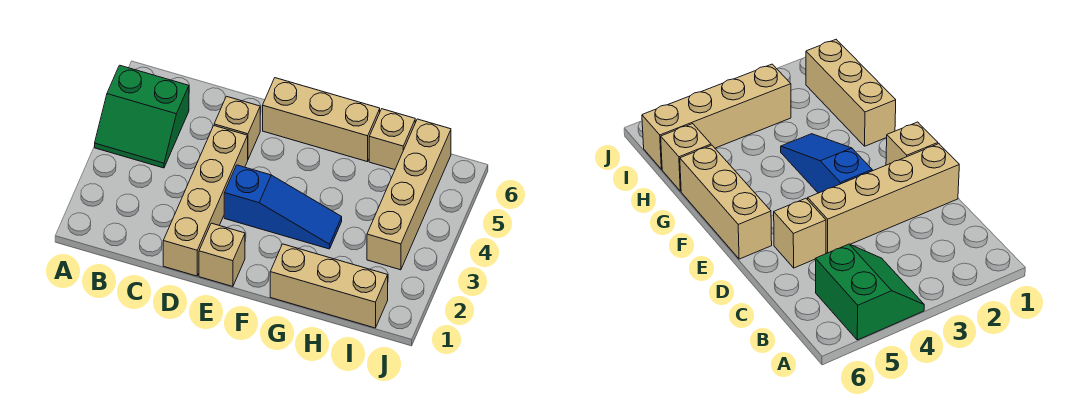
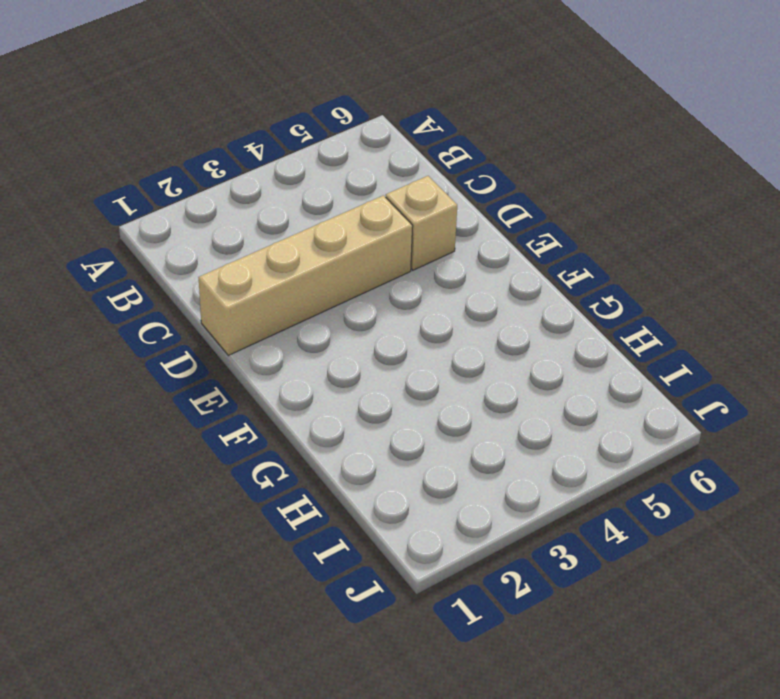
none -> green slope A4:B5 level 1 top 5
none -> tan brick E1 level 1

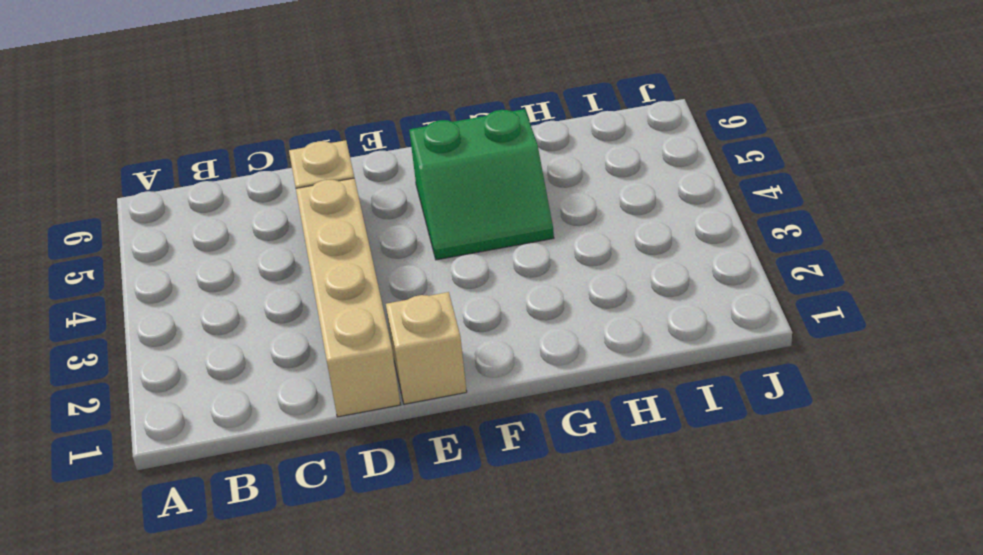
green slope F4:G5 level 1 top 5 -> green slope A4:B5 level 1 top 5
none -> blue slope E3:G3 level 1 top E
none -> tan brick E6:G6 level 1

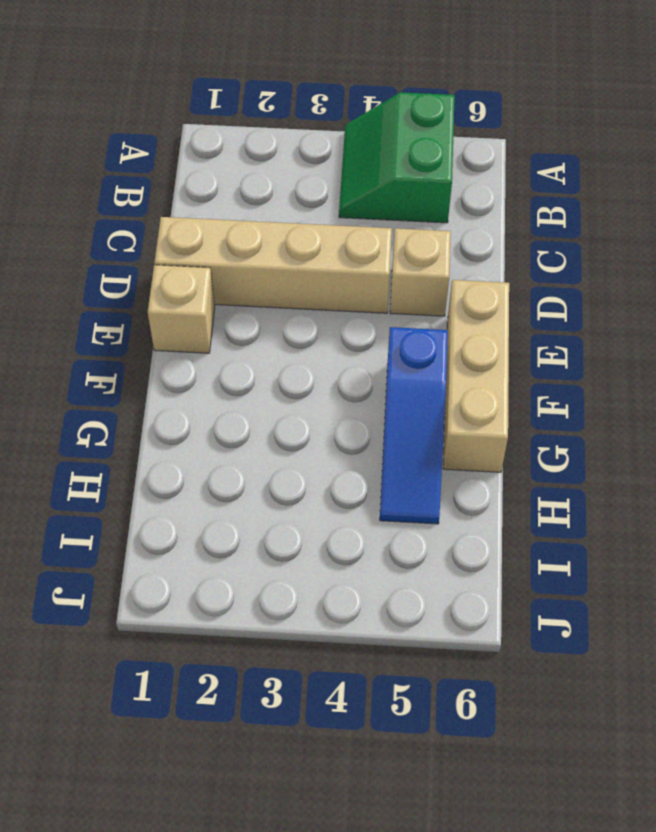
blue slope F5:H5 level 1 top F -> blue slope E3:G3 level 1 top E
none -> tan brick G1:I1 level 1
none -> tan brick H6 level 1

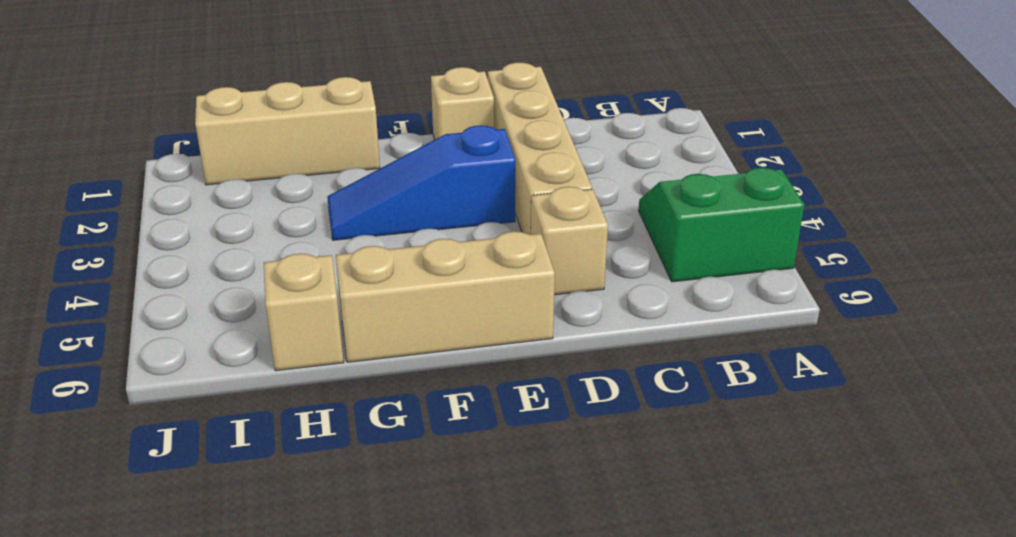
none -> tan brick I3:I6 level 1

